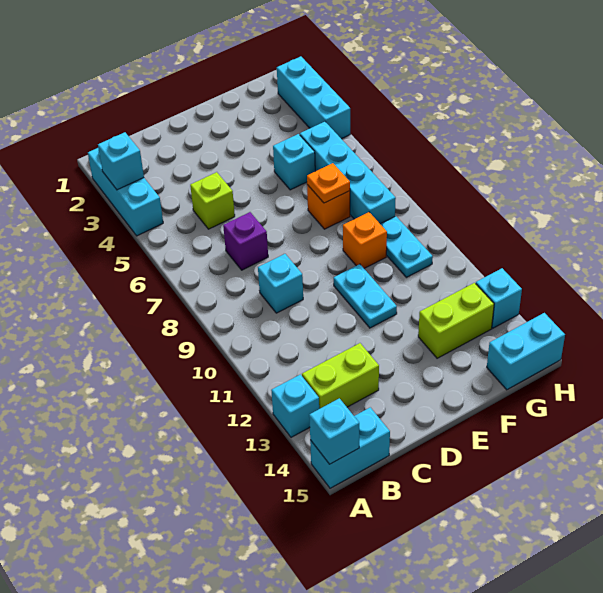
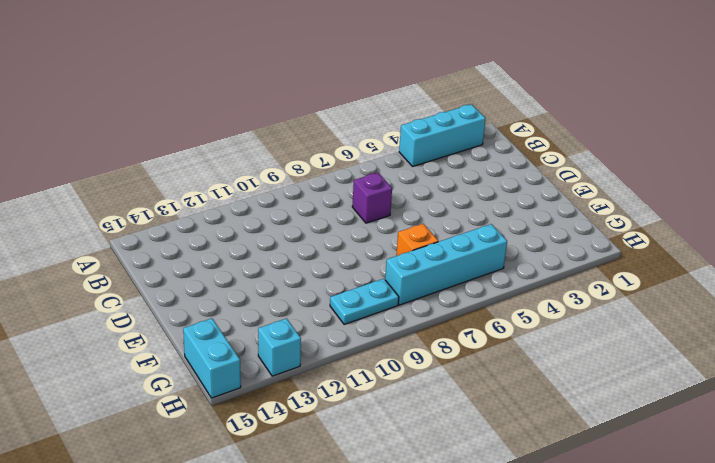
none -> cyan brick A13 level 1
none -> cyan brick A15:B15 level 1
none -> lime brick B13:C13 level 1

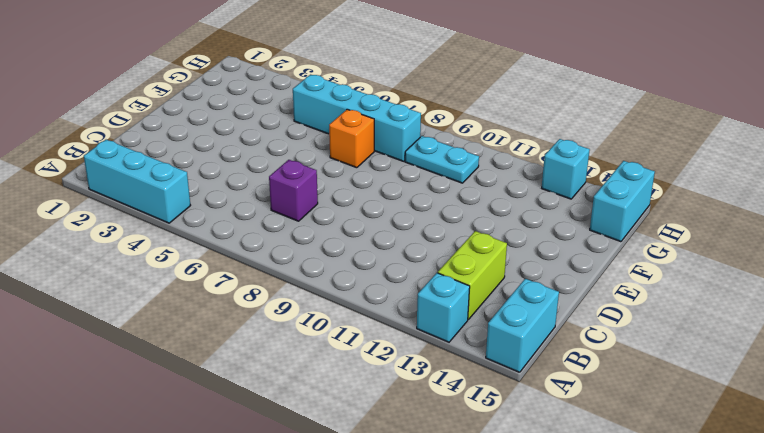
none -> lime brick C5 level 1
none -> cyan brick C9 level 1
none -> cyan plate E10:E11 level 1

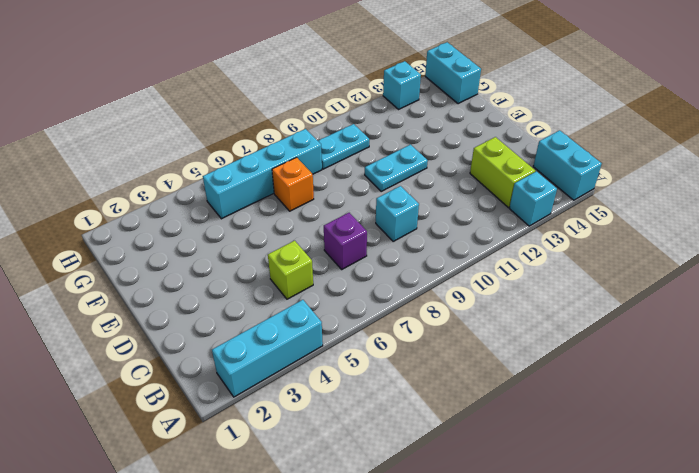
none -> cyan brick F5 level 1
none -> orange brick F9 level 1
none -> lime brick F13:G13 level 1

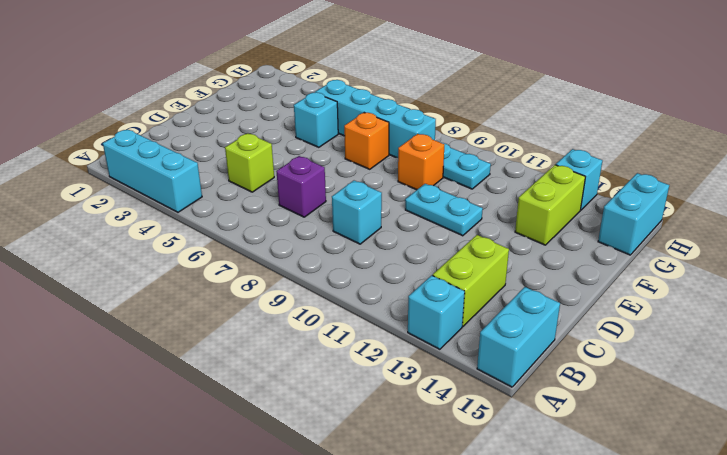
none -> cyan brick H2:H4 level 1
none -> cyan brick A3 level 2
none -> cyan brick A15 level 2

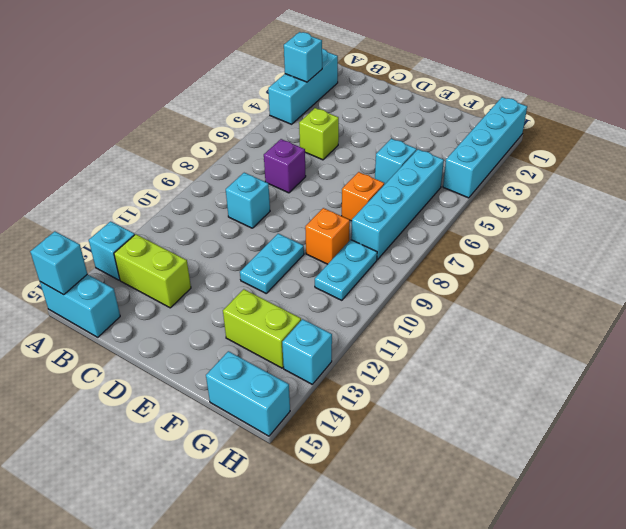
cyan brick H1:H4 level 1 -> cyan brick H2:H4 level 1
none -> orange plate F7 level 2

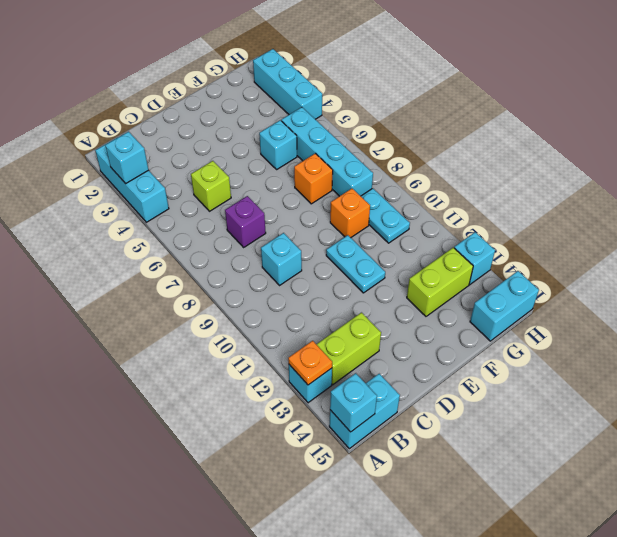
orange plate A13 level 2 -> orange plate F7 level 2

